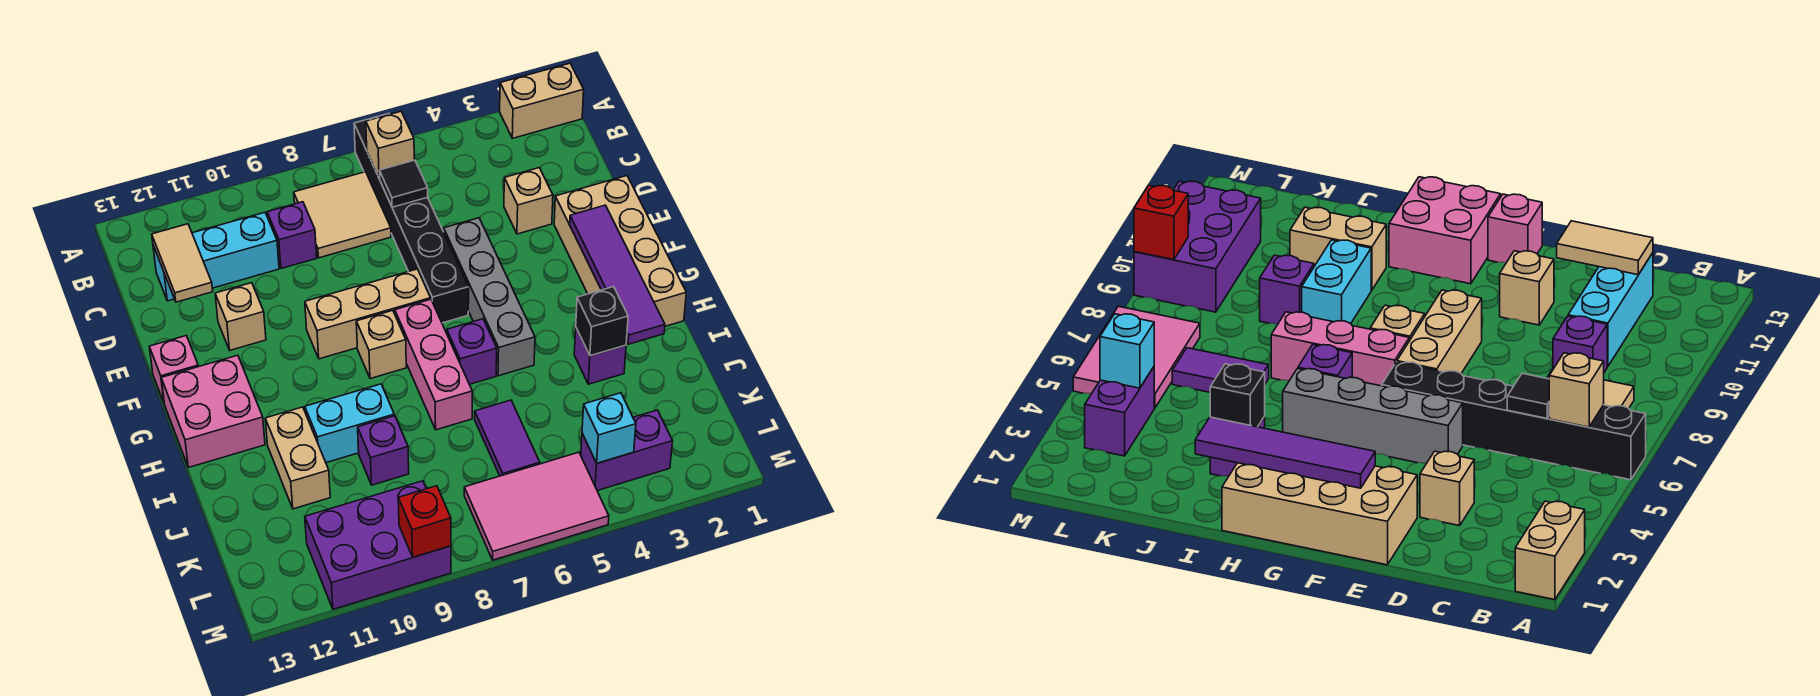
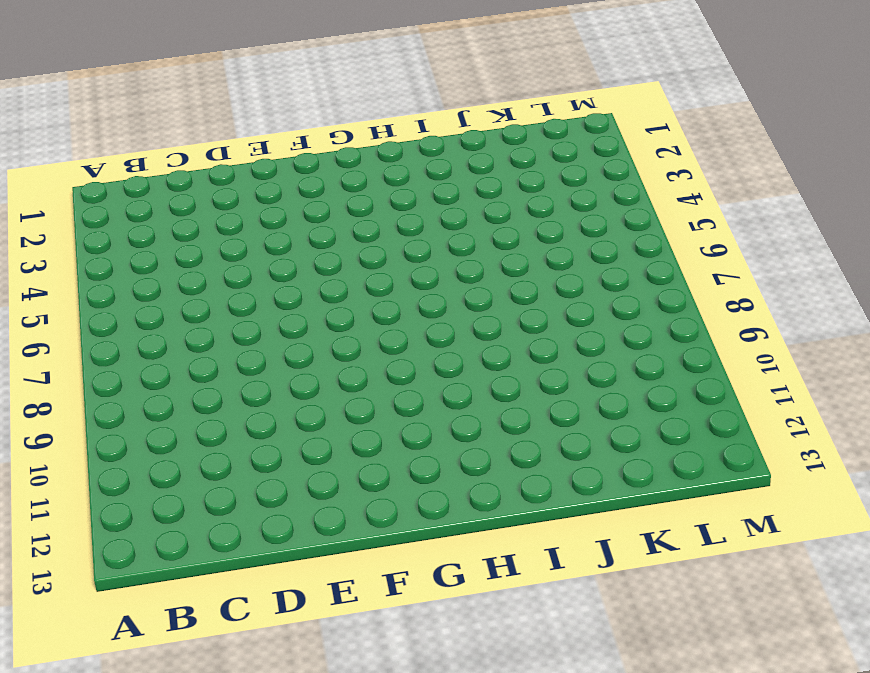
none -> tan brick A1:A2 level 1
none -> black brick A6:F6 level 1
none -> tan tile B7:C8 level 1
none -> purple brick C9 level 1

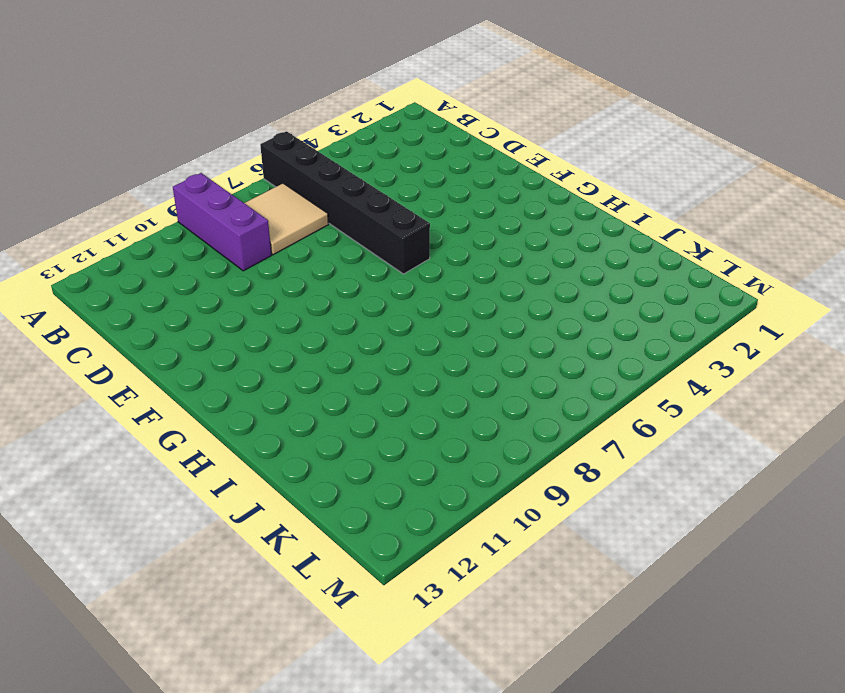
purple brick A9:C9 level 1 -> purple brick C9 level 1
none -> tan brick A1:A2 level 1
none -> cyan brick C10:C12 level 1
none -> tan brick D3 level 1
none -> tan brick E1:H2 level 1

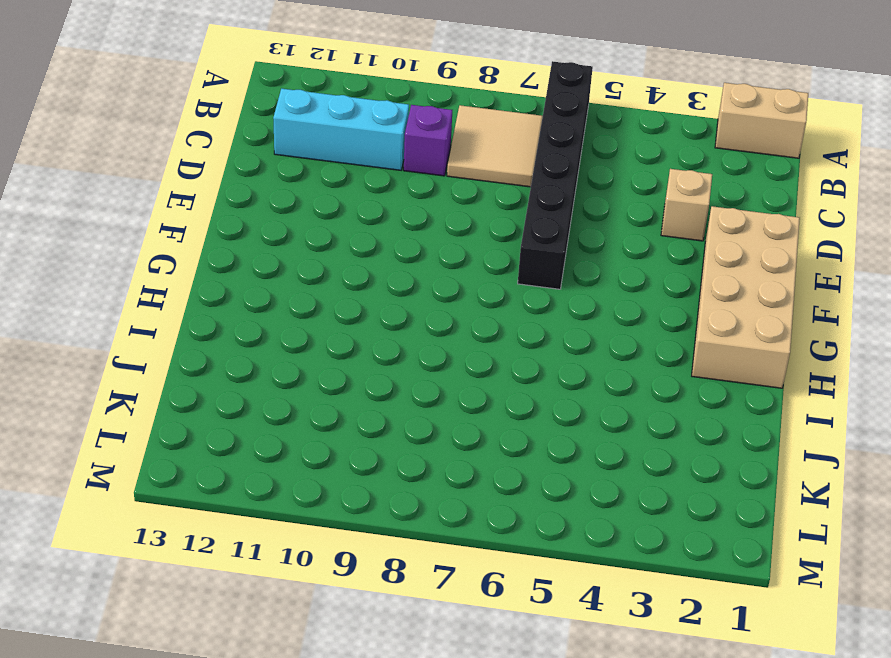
none -> grey brick E5:H5 level 1
none -> tan brick E11 level 1
none -> tan brick F7:F9 level 1
none -> pink brick F13 level 1

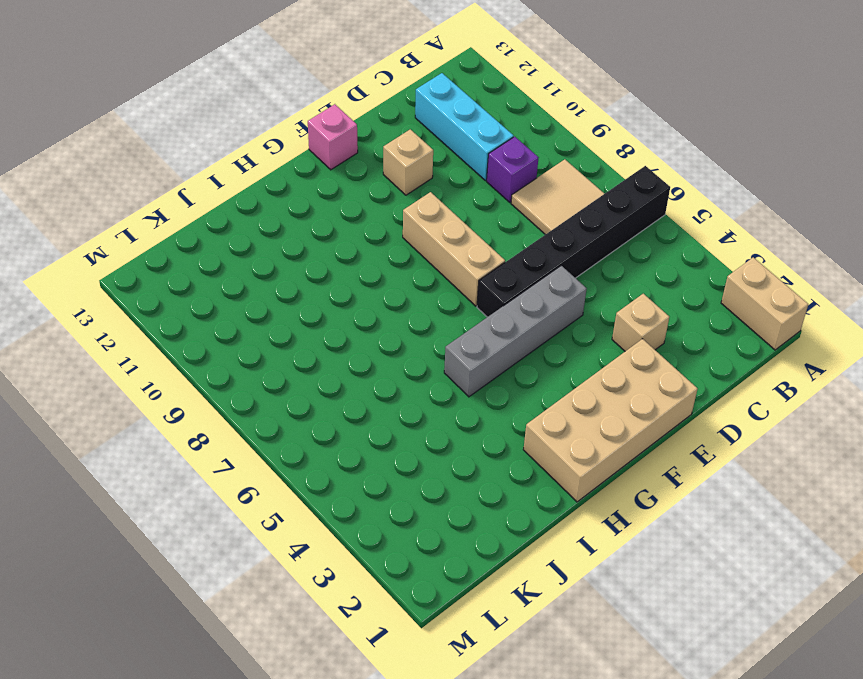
none -> pink brick G7:I7 level 1
none -> tan brick G8 level 1
none -> pink brick G12:H13 level 1
none -> purple brick H6 level 1

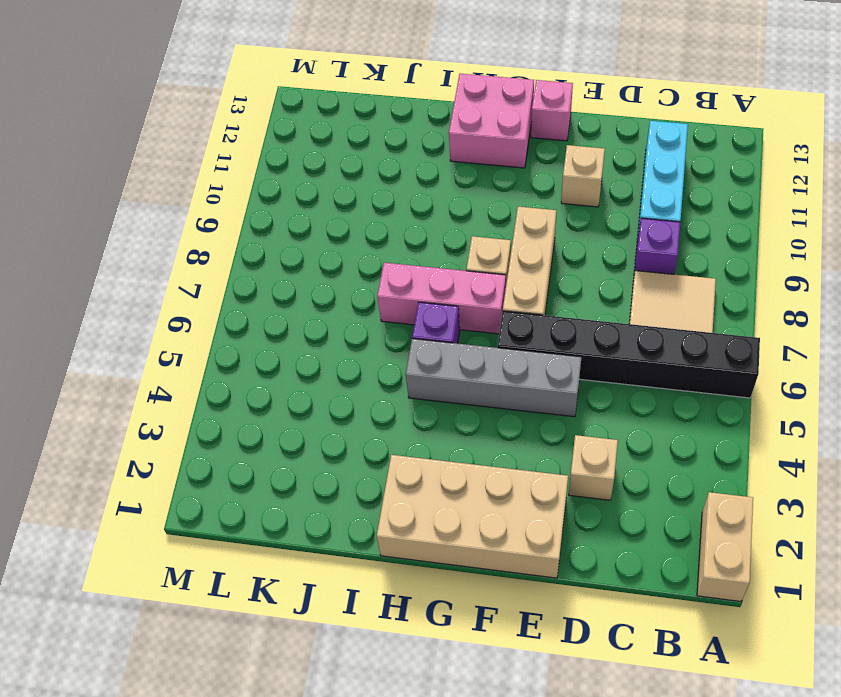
none -> purple brick I3 level 1
none -> cyan brick I9:I10 level 1
none -> tan brick I11:J11 level 1
none -> purple tile J6:K6 level 1

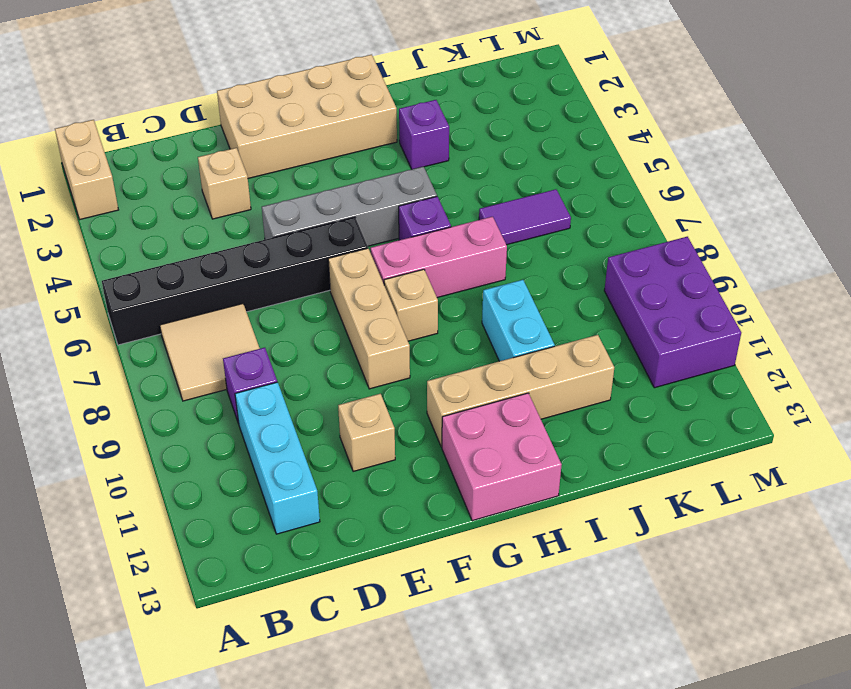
tan brick G11:J11 level 1 -> tan brick I11:J11 level 1
none -> pink brick F13 level 1
none -> purple brick J9 level 1
none -> purple brick L3:L4 level 1
none -> pink tile L5:M7 level 1

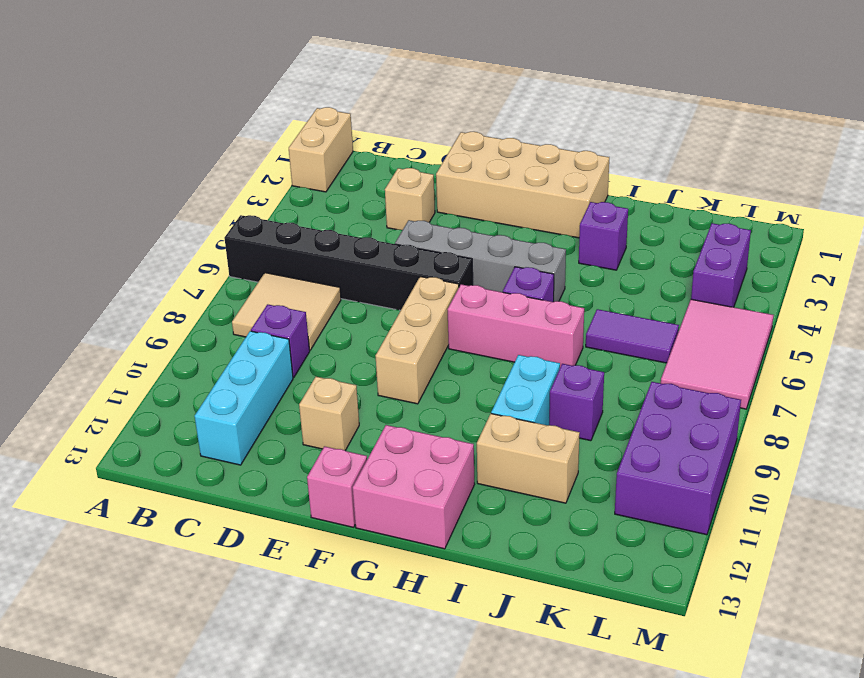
none -> tan brick G8 level 1
none -> tan brick B6 level 2
none -> black tile C6 level 2
none -> tan tile C12:D12 level 2

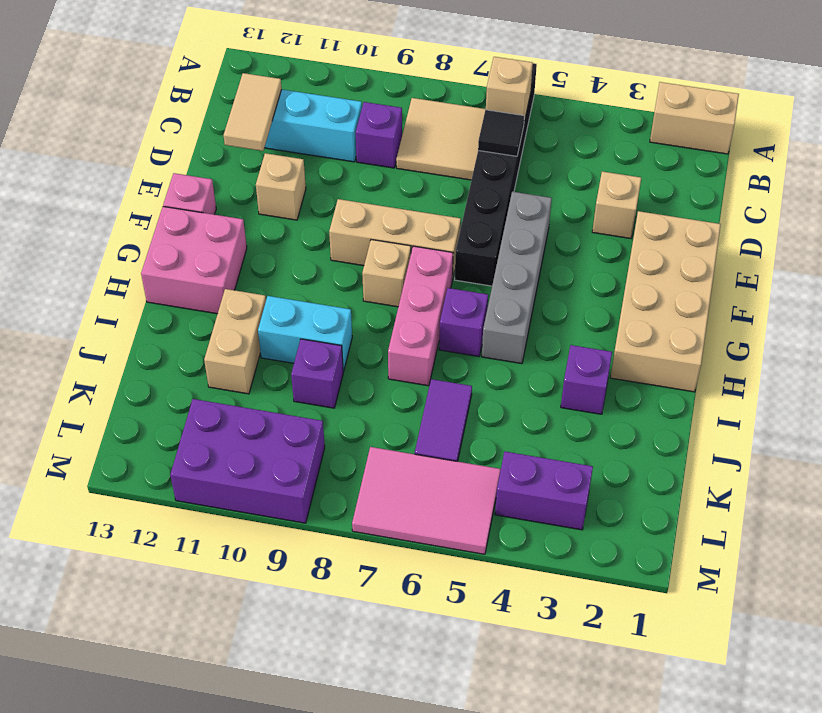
none -> purple tile F2:I2 level 2
none -> black brick I3 level 2
none -> cyan brick L4 level 2
none -> red brick M9 level 2

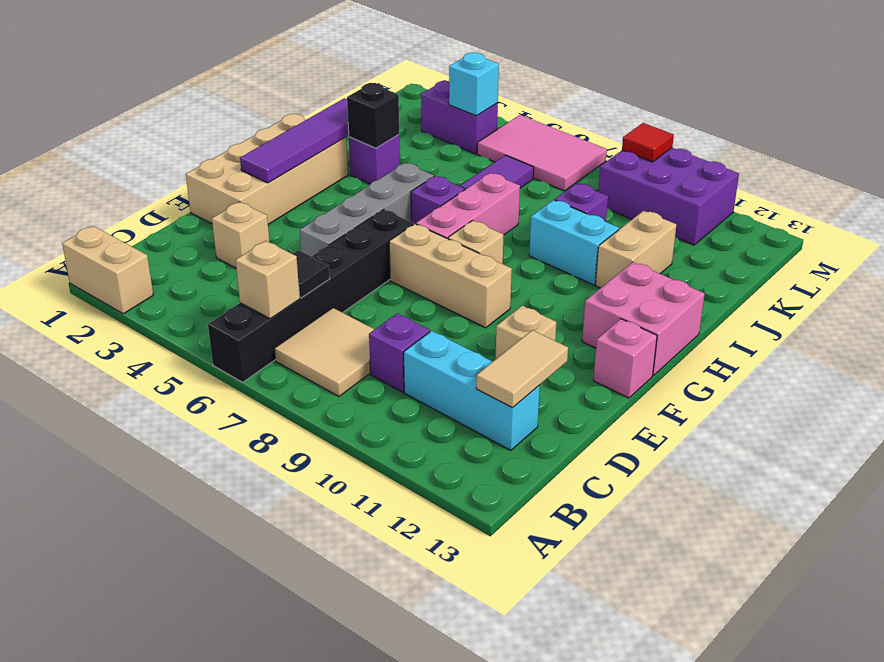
red tile M9 level 2 -> red brick M9 level 2

